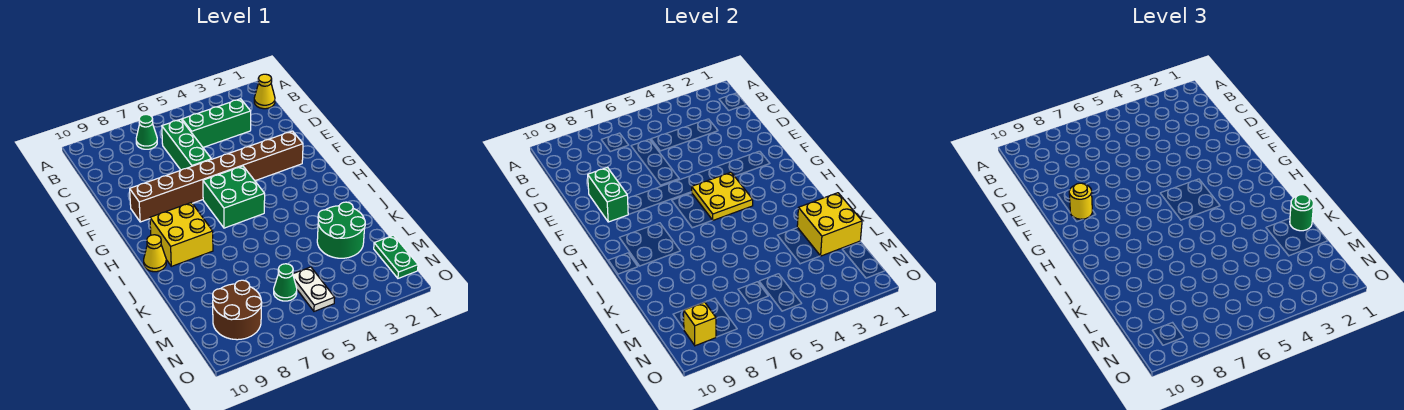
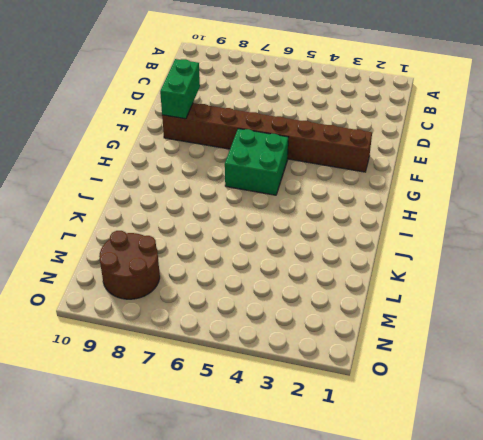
none -> yellow cone B1 level 1
none -> green cone B7 level 1
none -> green brick C3:C5 level 1

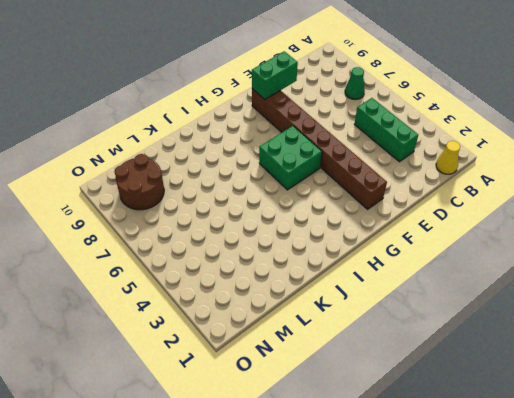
none -> green brick C6:E6 level 1
none -> yellow brick H8:I9 level 1
none -> yellow cone I10 level 1

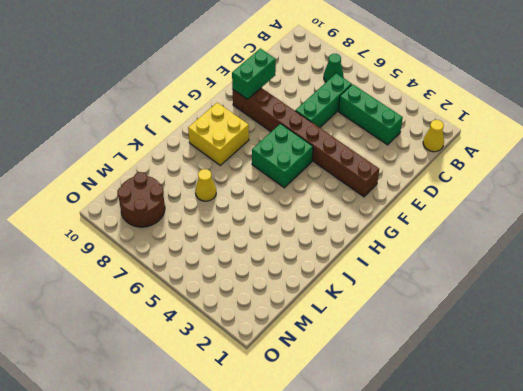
yellow cone K7 level 1 -> yellow cone I10 level 1
none -> green round brick K2:L3 level 1
none -> green plate M1:N1 level 1
none -> white plate M5:N5 level 1

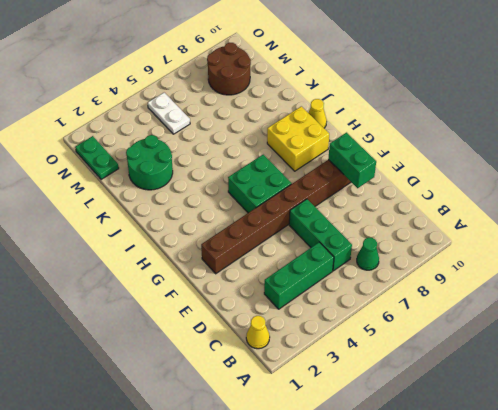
none -> green cone M6 level 1
none -> yellow plate G4:H5 level 2
none -> yellow brick K1:L2 level 2

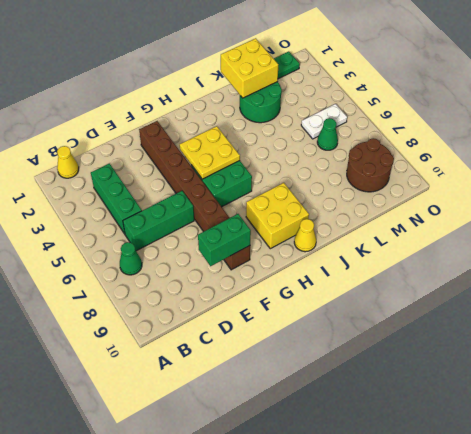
none -> yellow brick N9 level 2
none -> yellow round brick F9 level 3
none -> green round brick K1 level 3

